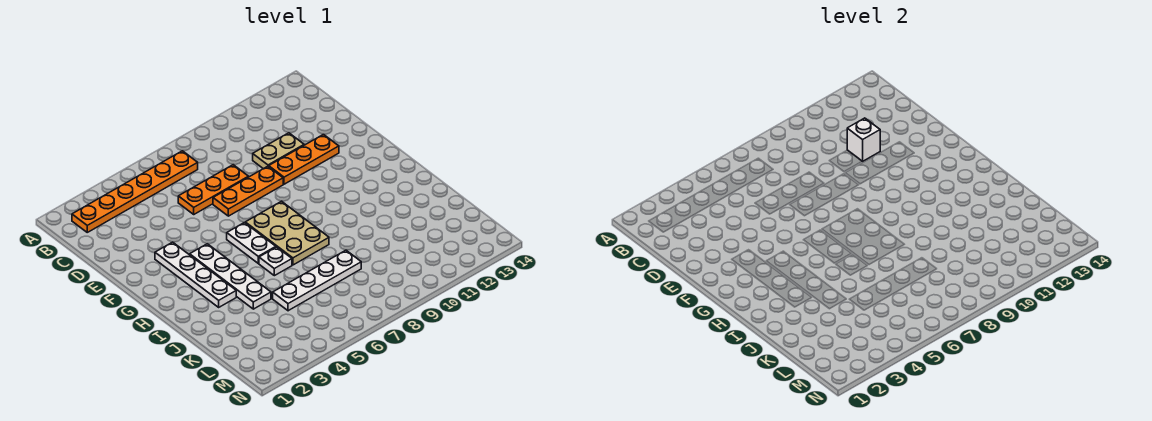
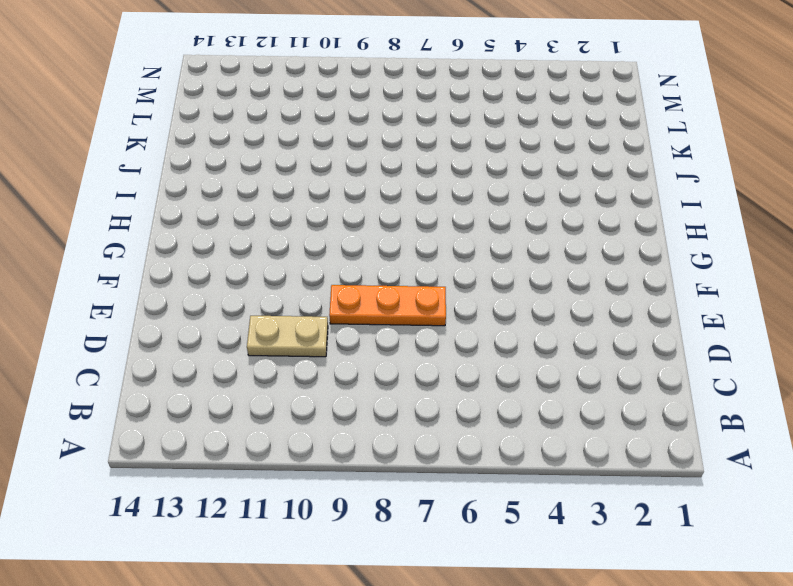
none -> orange plate B2:B7 level 1
none -> orange plate D6:D8 level 1
none -> orange plate E10:E12 level 1

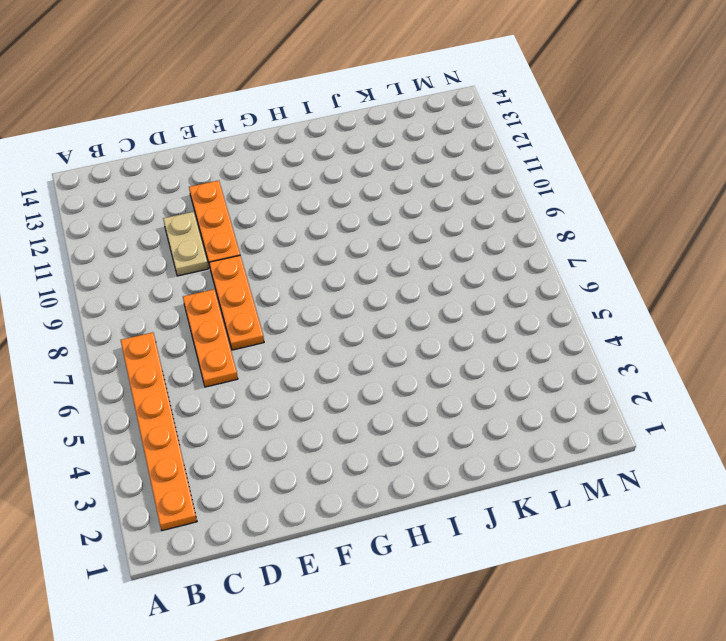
none -> white plate F3:I3 level 1
none -> white plate G4:J4 level 1
none -> white plate G6:H6 level 1

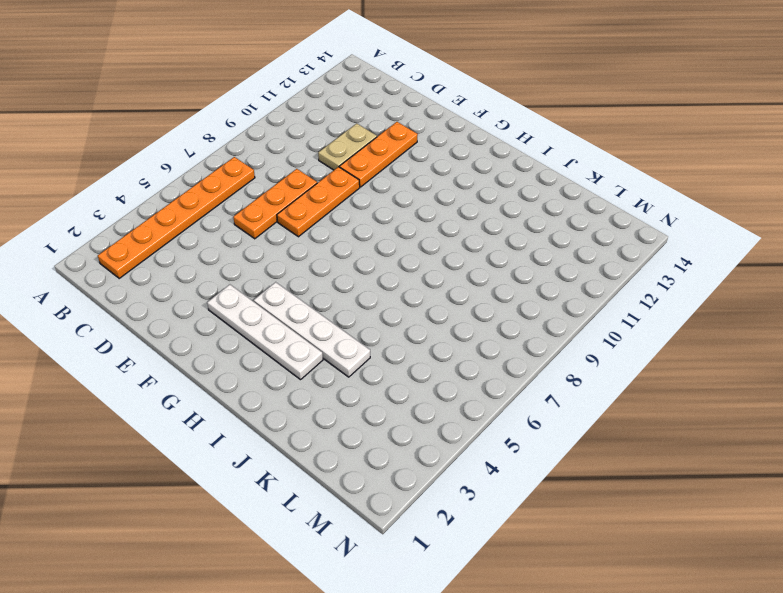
none -> white plate G6:H6 level 1
none -> tan plate G7:I8 level 1
none -> white plate I6 level 1

